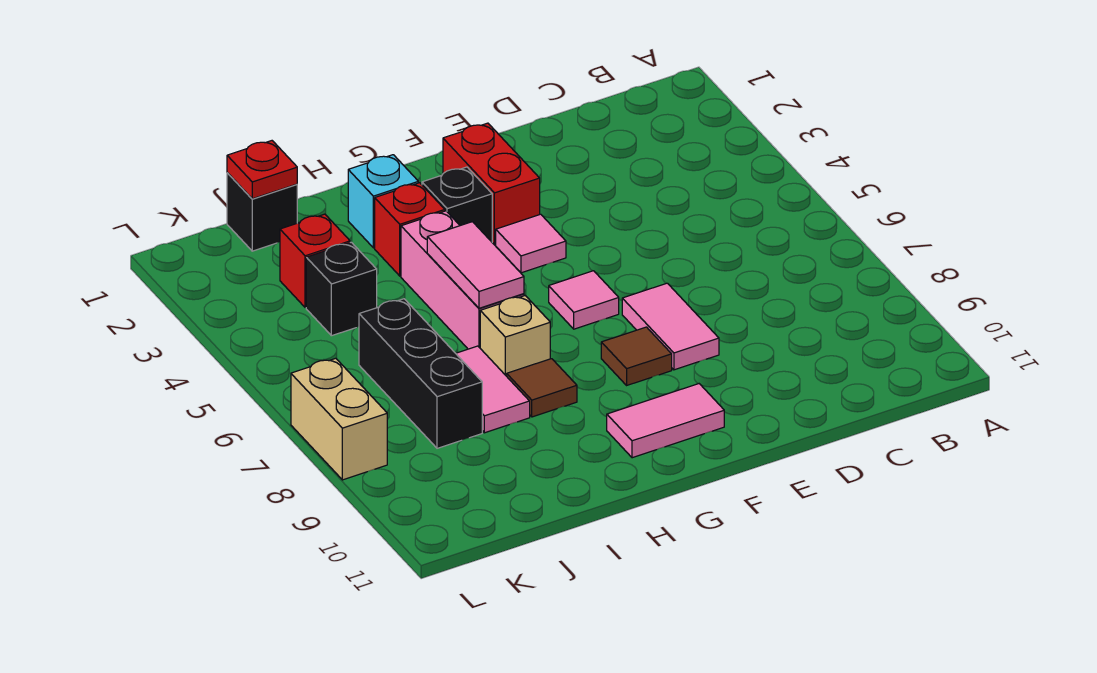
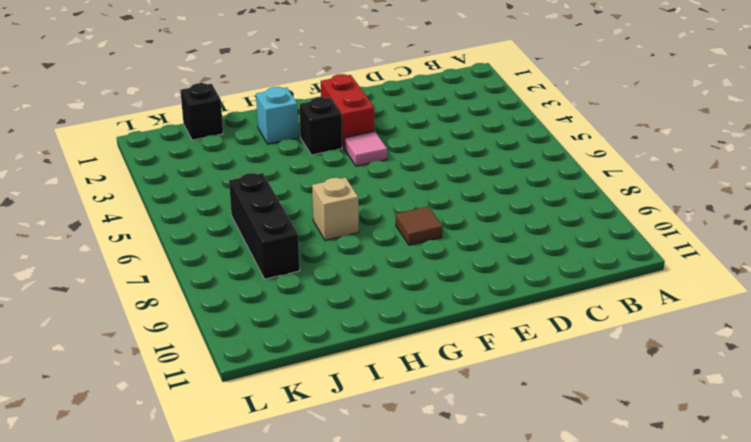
none -> pink tile E7:E8 level 1
none -> pink tile F6 level 1
none -> pink tile F10:G10 level 1

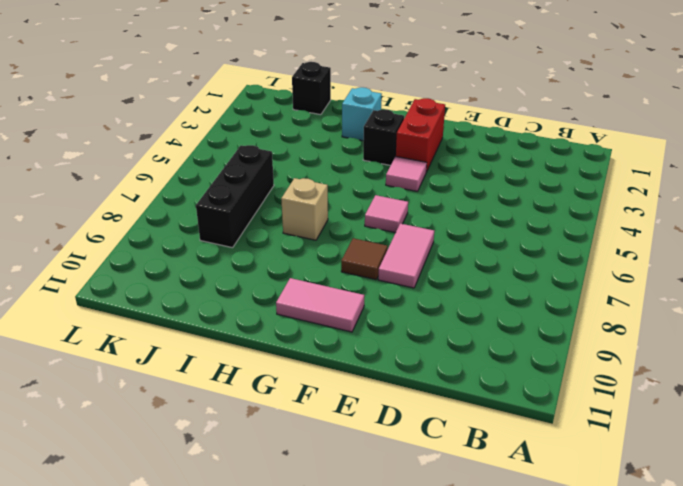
none -> red brick H3 level 1
none -> pink brick H4:H6 level 1
none -> brown tile H8 level 1

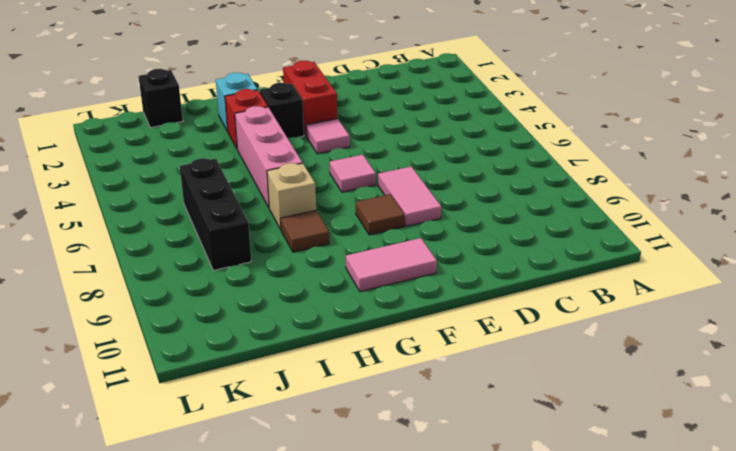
none -> pink tile I7:I8 level 1
none -> red brick J3 level 1
none -> black brick J4 level 1

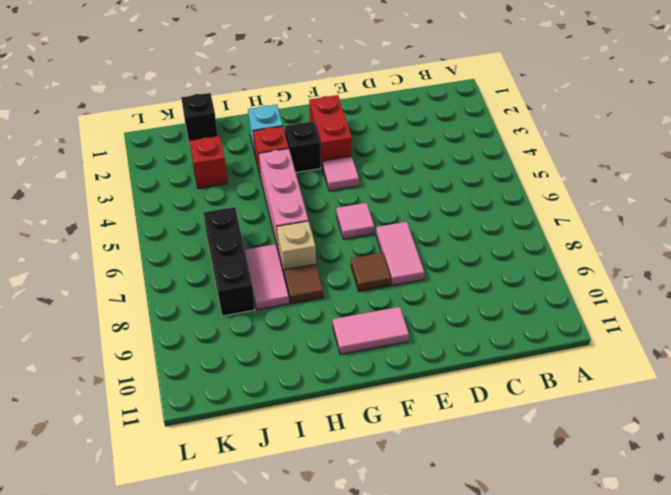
none -> black brick J4 level 1
none -> tan brick L7:L8 level 1
none -> pink tile H5:H6 level 2

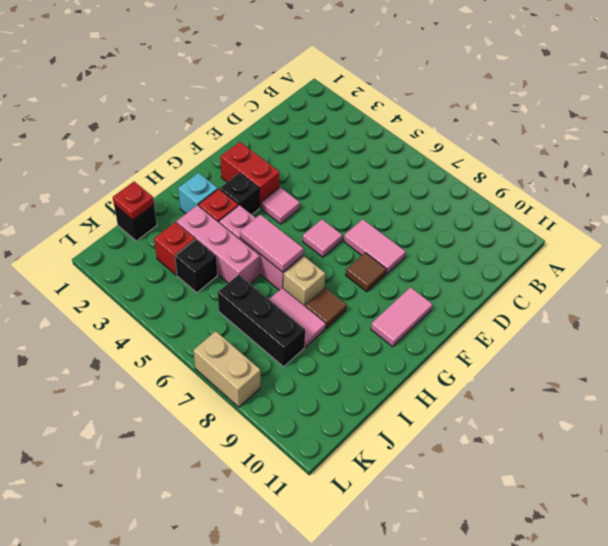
pink brick I3:I5 level 1 -> none

